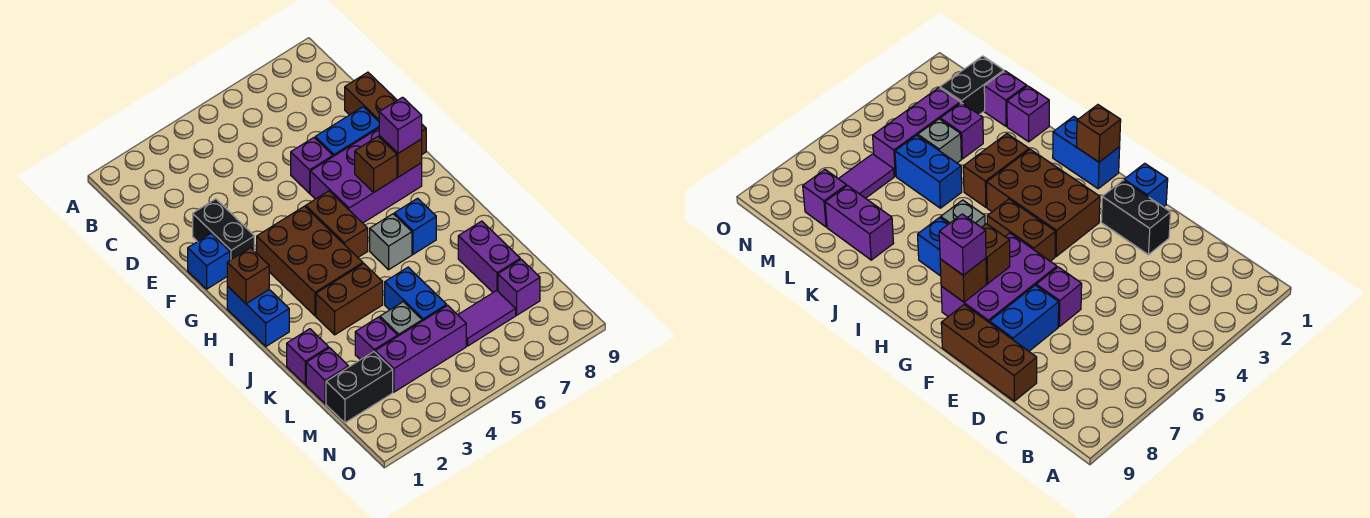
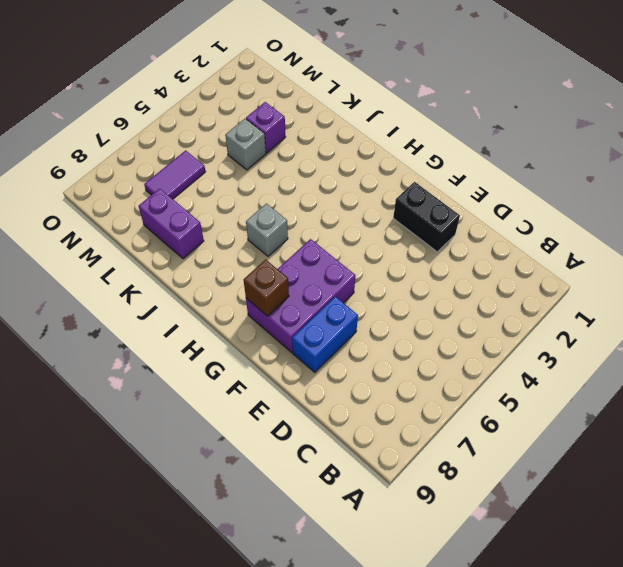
none -> brown brick D9:F9 level 1
none -> purple brick E6 level 1
none -> blue brick F1 level 1

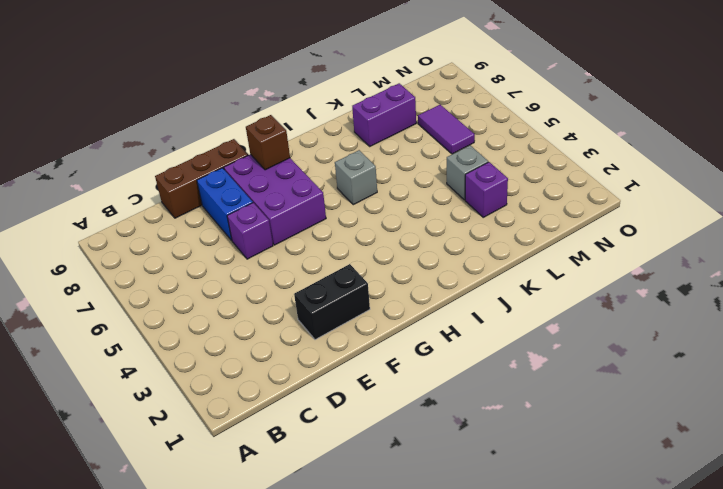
none -> blue brick F1 level 1
none -> brown brick G3:I4 level 1
none -> brown brick G5:H5 level 1

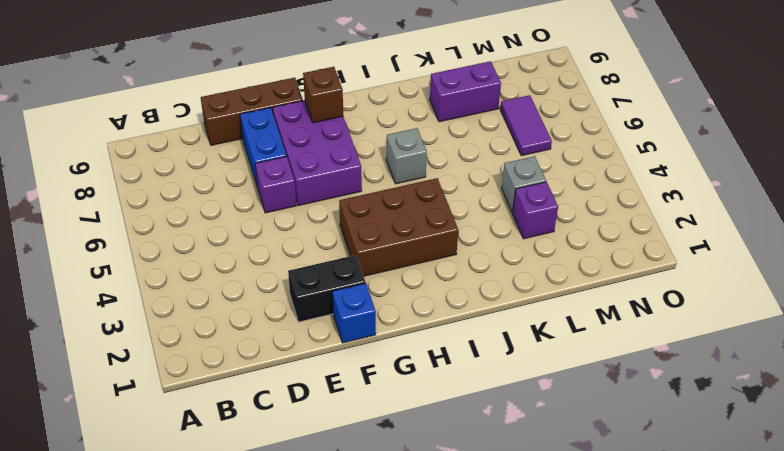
none -> brown brick G5:H5 level 1
none -> blue brick H1:I1 level 1
none -> blue brick I7 level 1

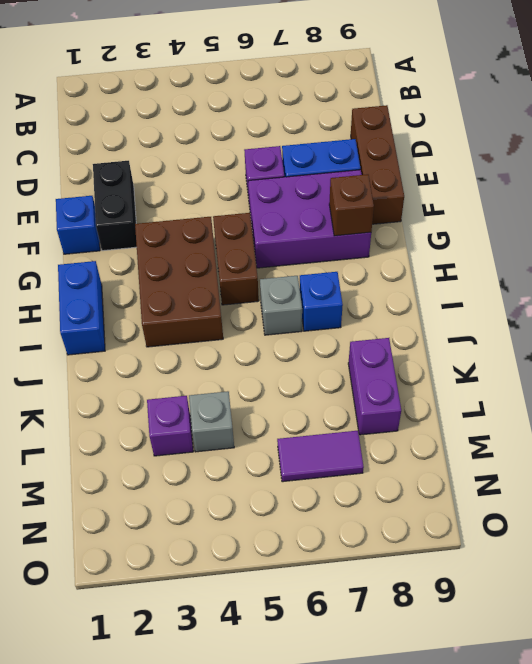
none -> brown brick J3:J4 level 1
none -> purple brick K1 level 1
none -> blue brick K5:L5 level 1

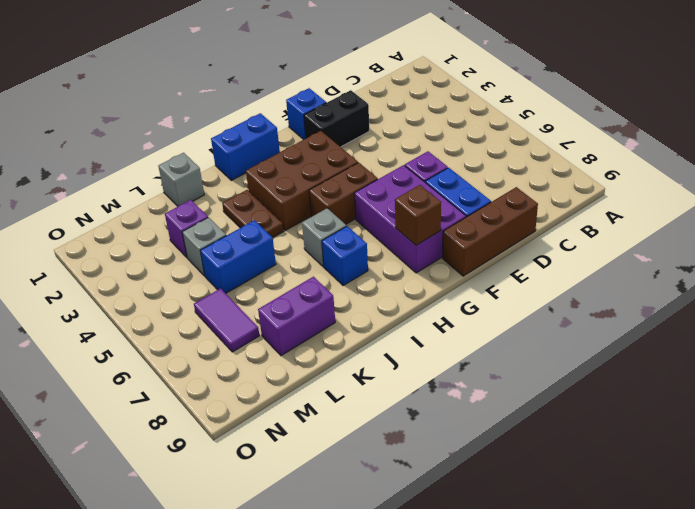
brown plate J3:J4 level 1 -> brown brick J3:J4 level 1
grey brick K1 level 1 -> purple brick K1 level 1
none -> purple brick L1 level 1
none -> black brick M1:M2 level 1
none -> purple brick M3:M5 level 1

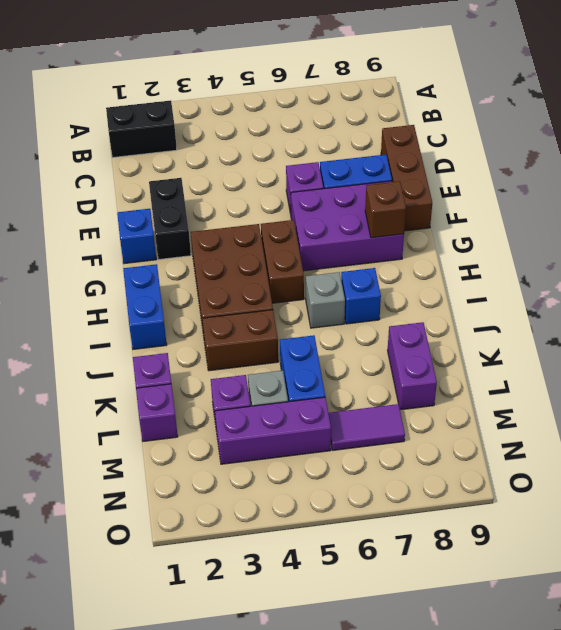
black brick B1:B2 level 1 -> black brick M1:M2 level 1
none -> purple brick M8 level 1
none -> brown brick G7 level 2
none -> brown brick H1 level 2

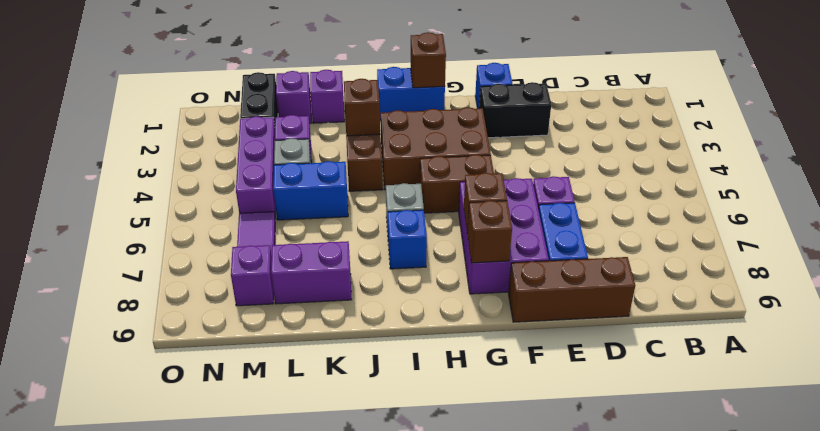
brown brick J3 level 2 -> none
none -> purple brick G8 level 3

